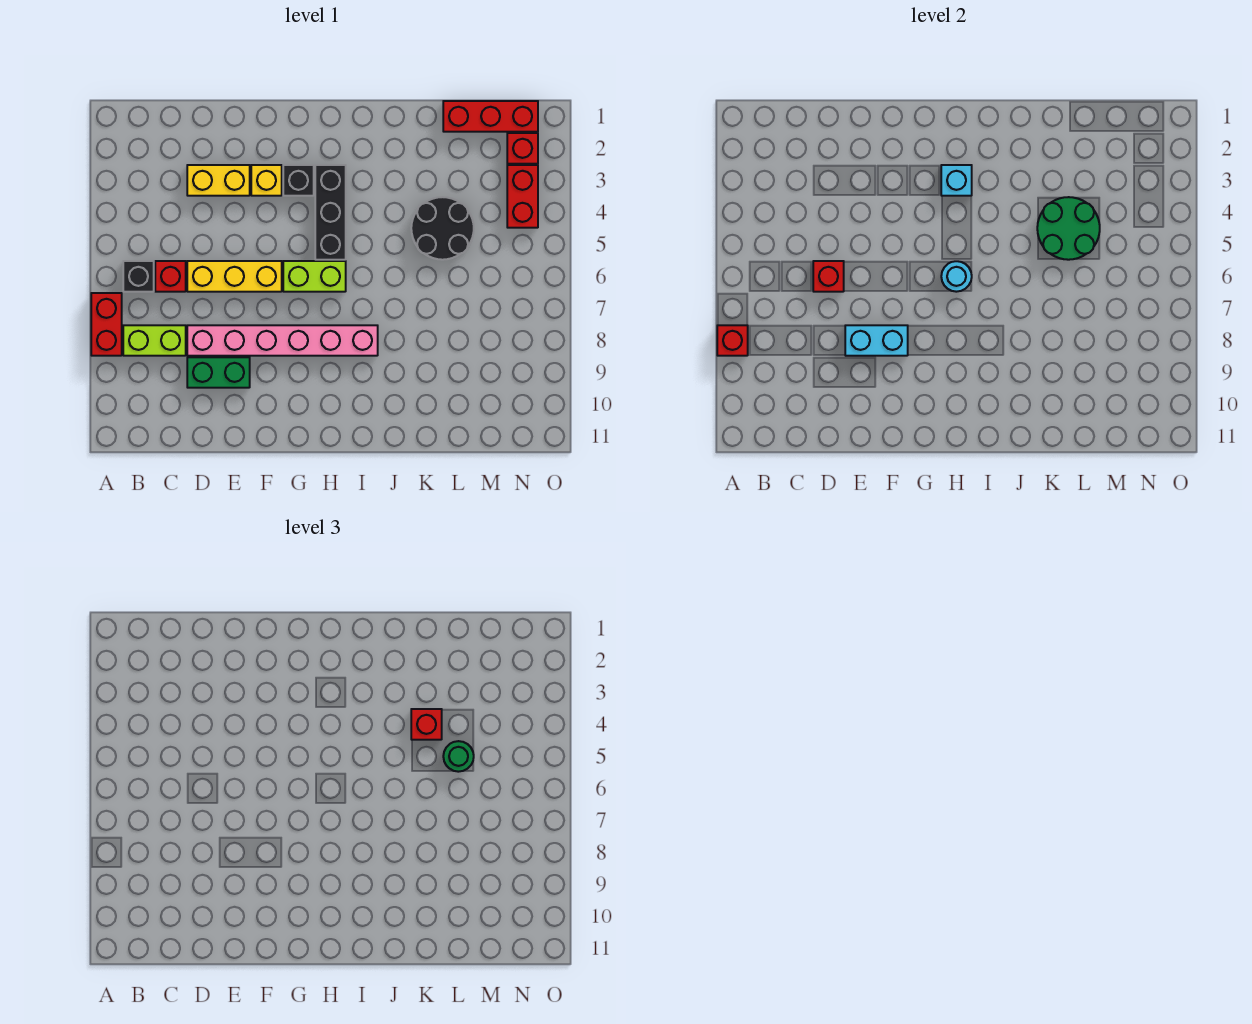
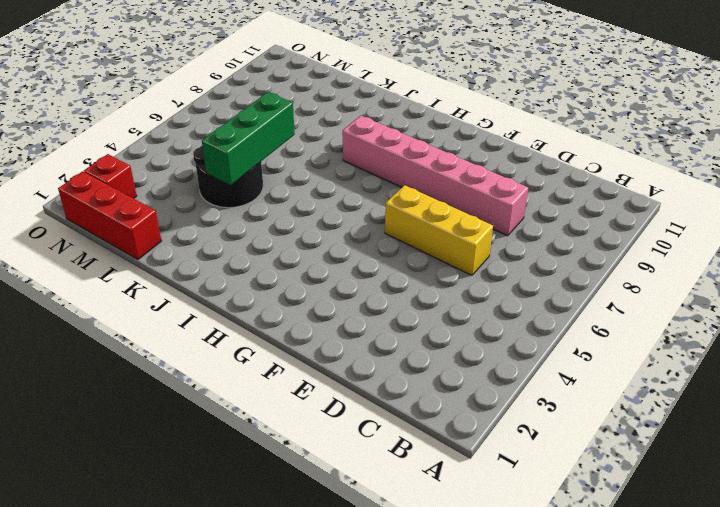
green brick K4:K6 level 2 -> green round brick K4:L5 level 2
none -> red brick A7:A8 level 1
none -> black brick B6 level 1
none -> lime brick B8:C8 level 1

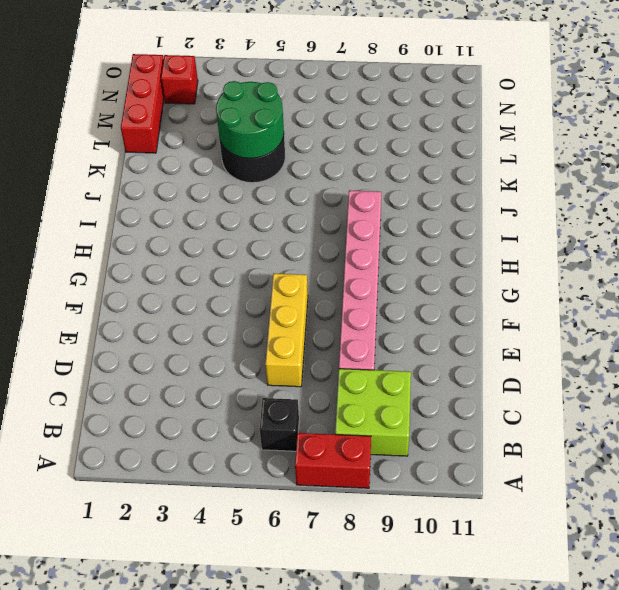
lime brick B8:C9 level 1 -> lime brick B8:C8 level 1
none -> red brick C6 level 1
none -> yellow brick D3:E3 level 1
none -> green brick D9:E9 level 1

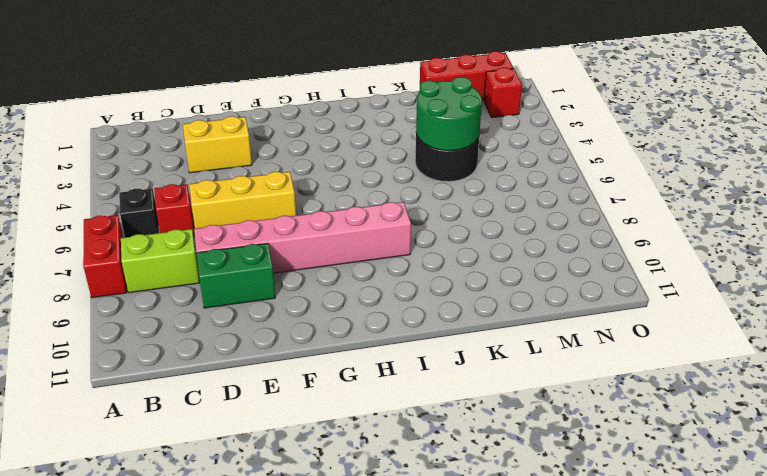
none -> yellow brick F3 level 1
none -> black brick G3 level 1
none -> lime brick G6:H6 level 1

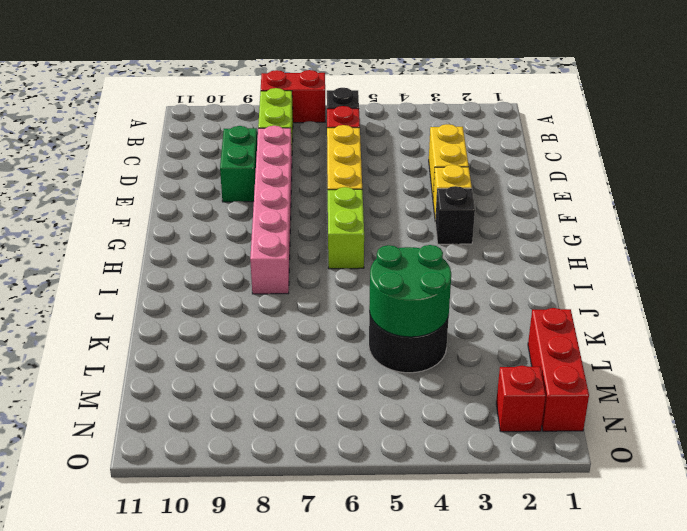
none -> black brick H3:H5 level 1
none -> red brick N3:N4 level 1
none -> red brick A8 level 2

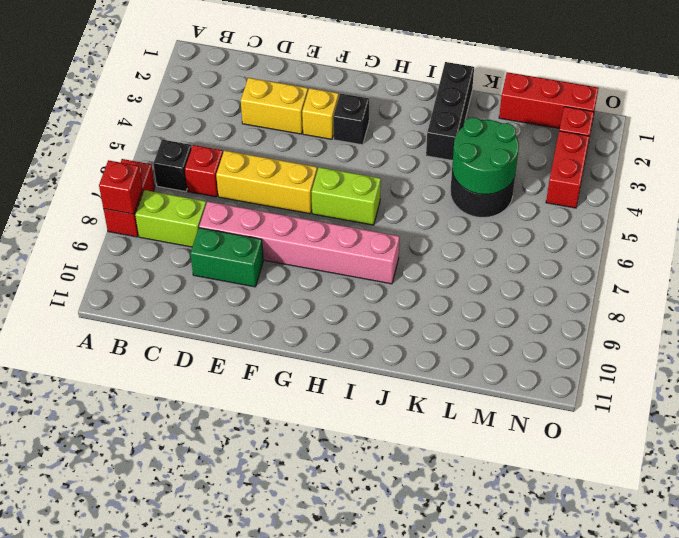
black brick J1:J3 level 1 -> black brick H3:H5 level 1
none -> red brick D6 level 2
none -> cyan brick E8:F8 level 2
none -> cyan brick H3 level 2

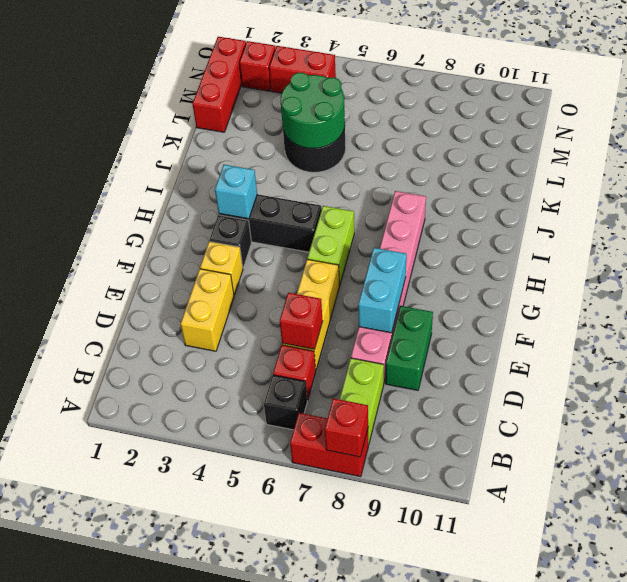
none -> cyan round brick H6 level 2
none -> red brick K4 level 3
none -> green round brick L5 level 3

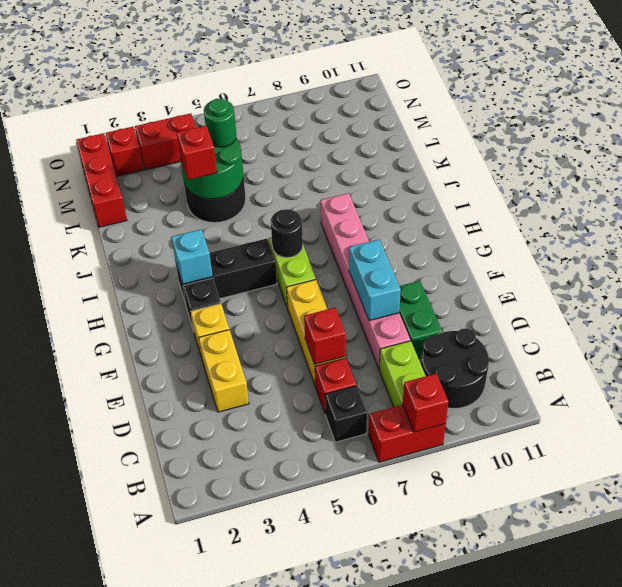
black round brick B9:C10 level 1 -> none
black round brick H6 level 2 -> cyan round brick H6 level 2

